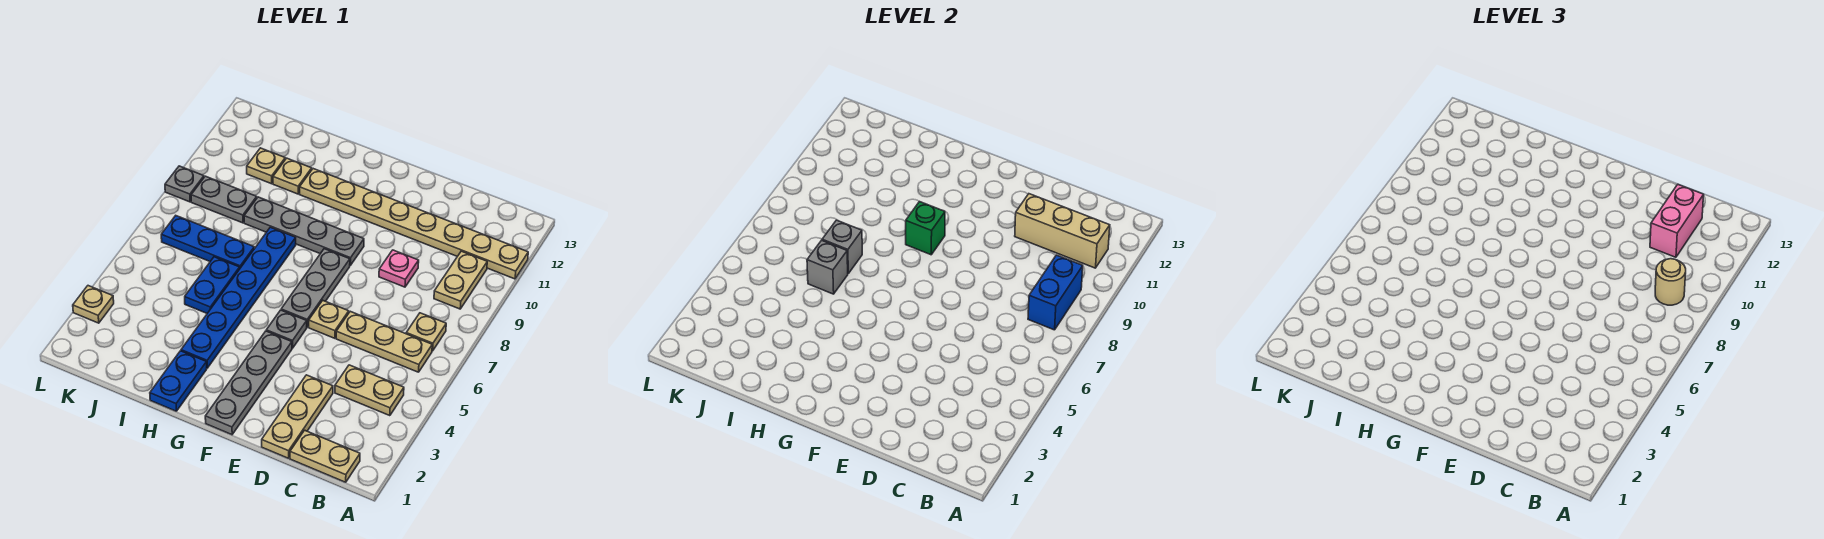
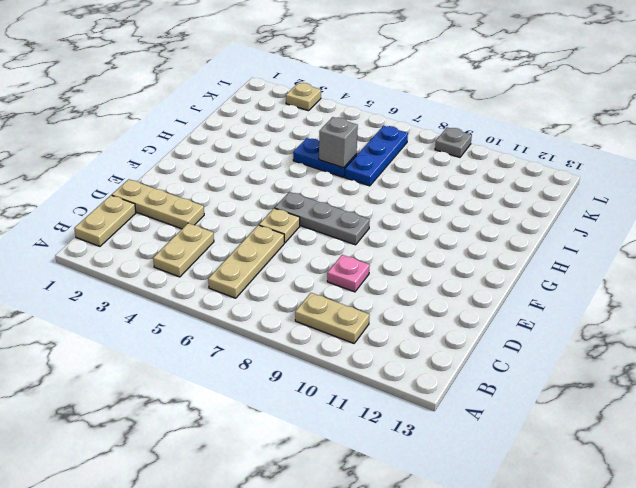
none -> tan plate A11:H11 level 1
none -> tan plate B7 level 1
none -> grey plate F1:F4 level 1

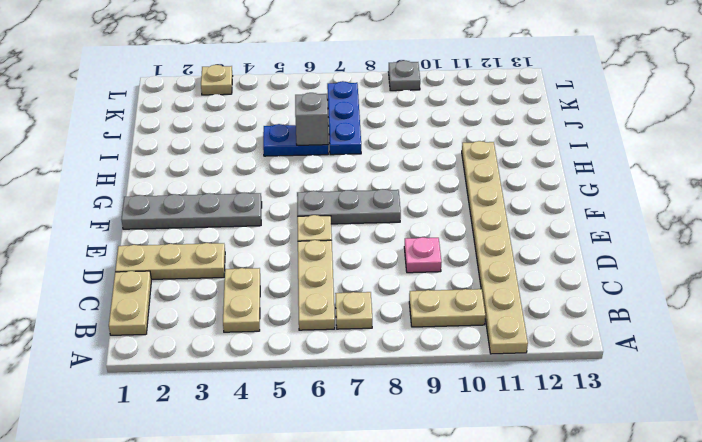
none -> grey plate F5 level 1
none -> grey plate F9:I9 level 1
none -> blue plate H1:H2 level 1

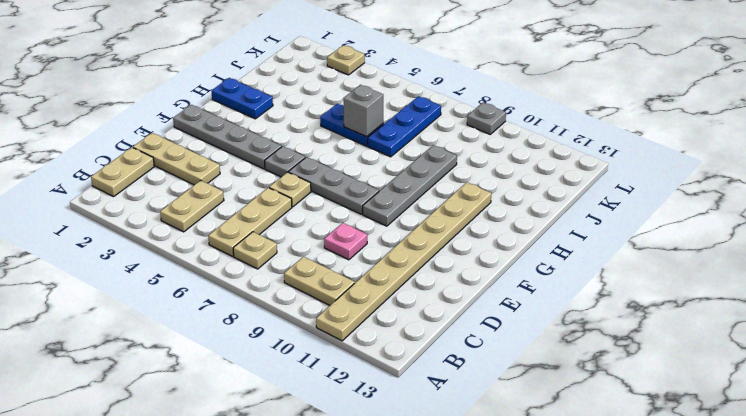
none -> blue plate H3:H8 level 1
none -> tan plate I11 level 1
none -> grey plate J9:K9 level 1

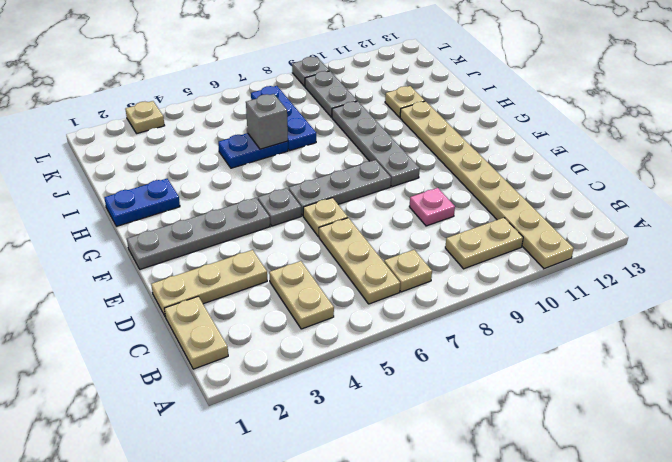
none -> blue plate H3:H8 level 1
none -> tan plate J11 level 1
none -> blue brick B8:B9 level 2

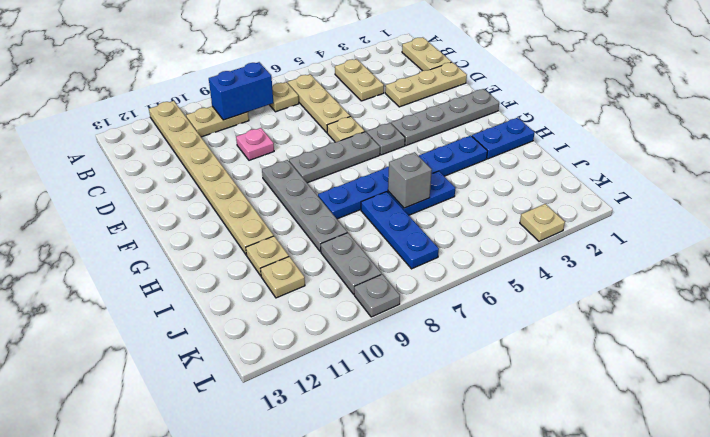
none -> tan brick B11:D11 level 2
none -> green brick G9 level 2
none -> grey brick I7 level 2

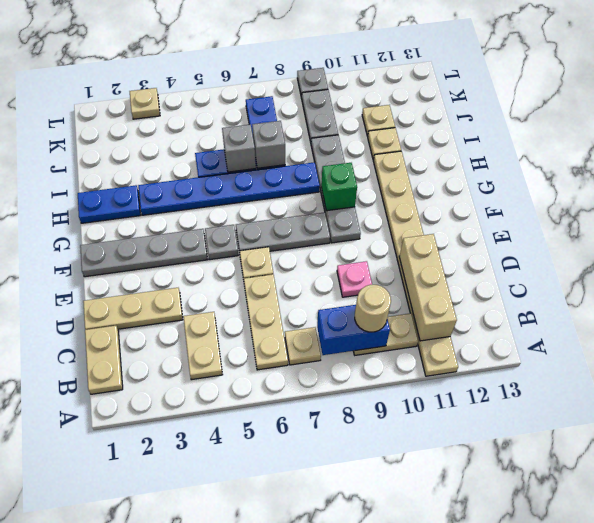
none -> pink brick C11:C12 level 3

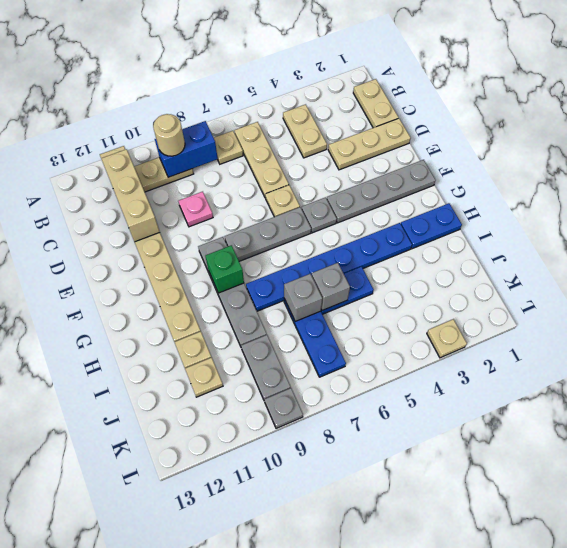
none -> pink brick C11:C12 level 3

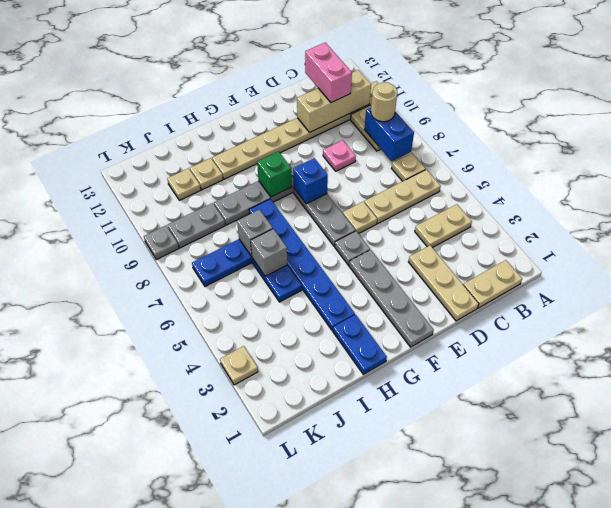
blue brick F8 level 2 -> none

